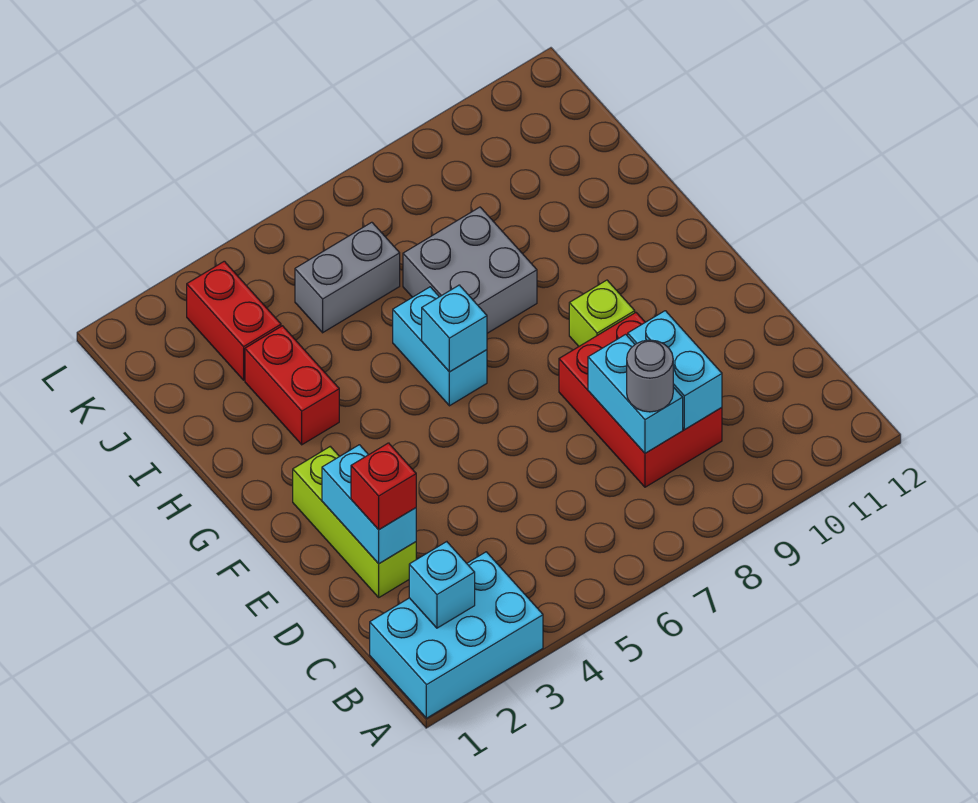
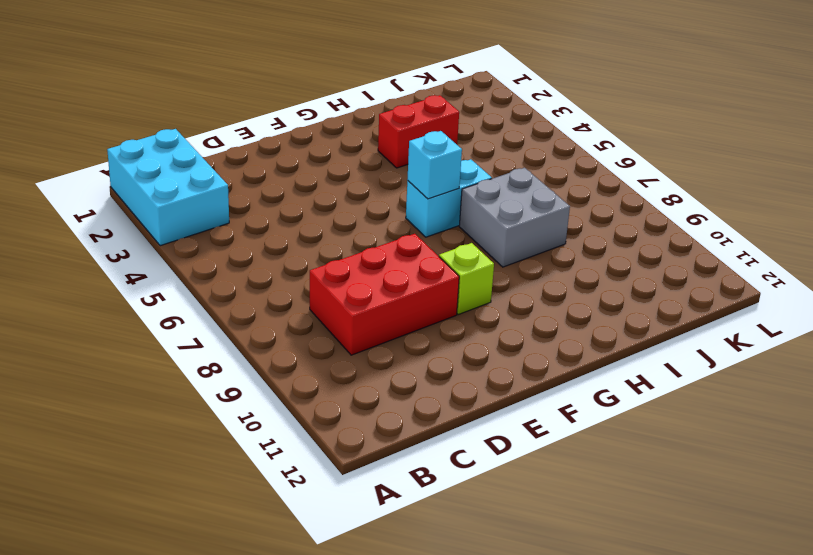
none -> lime brick D2:F2 level 1
none -> red brick J3:K3 level 1
none -> grey brick J5:J6 level 1

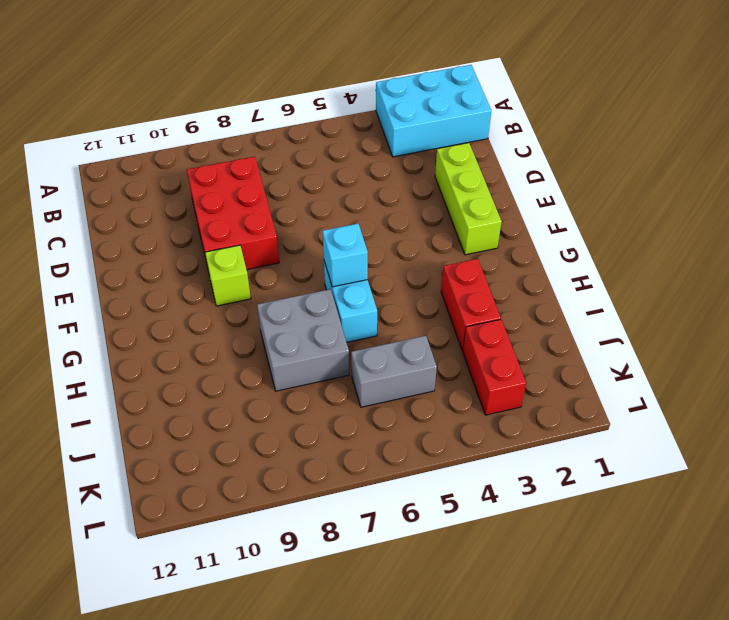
none -> cyan brick B2 level 2
none -> cyan brick C8:D8 level 2
none -> cyan brick C9:D9 level 2

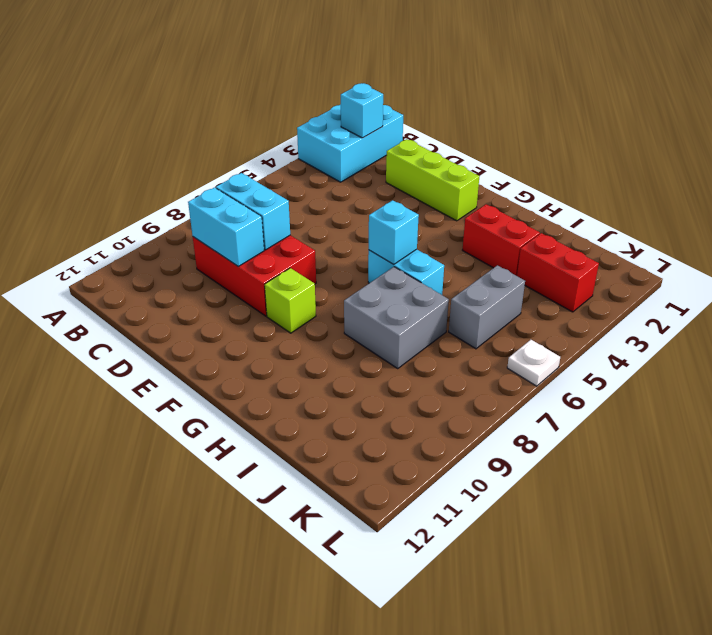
white plate L6 level 1 -> none
none -> cyan brick D2:E2 level 2
none -> grey round brick C8 level 3
none -> red brick D2 level 3

